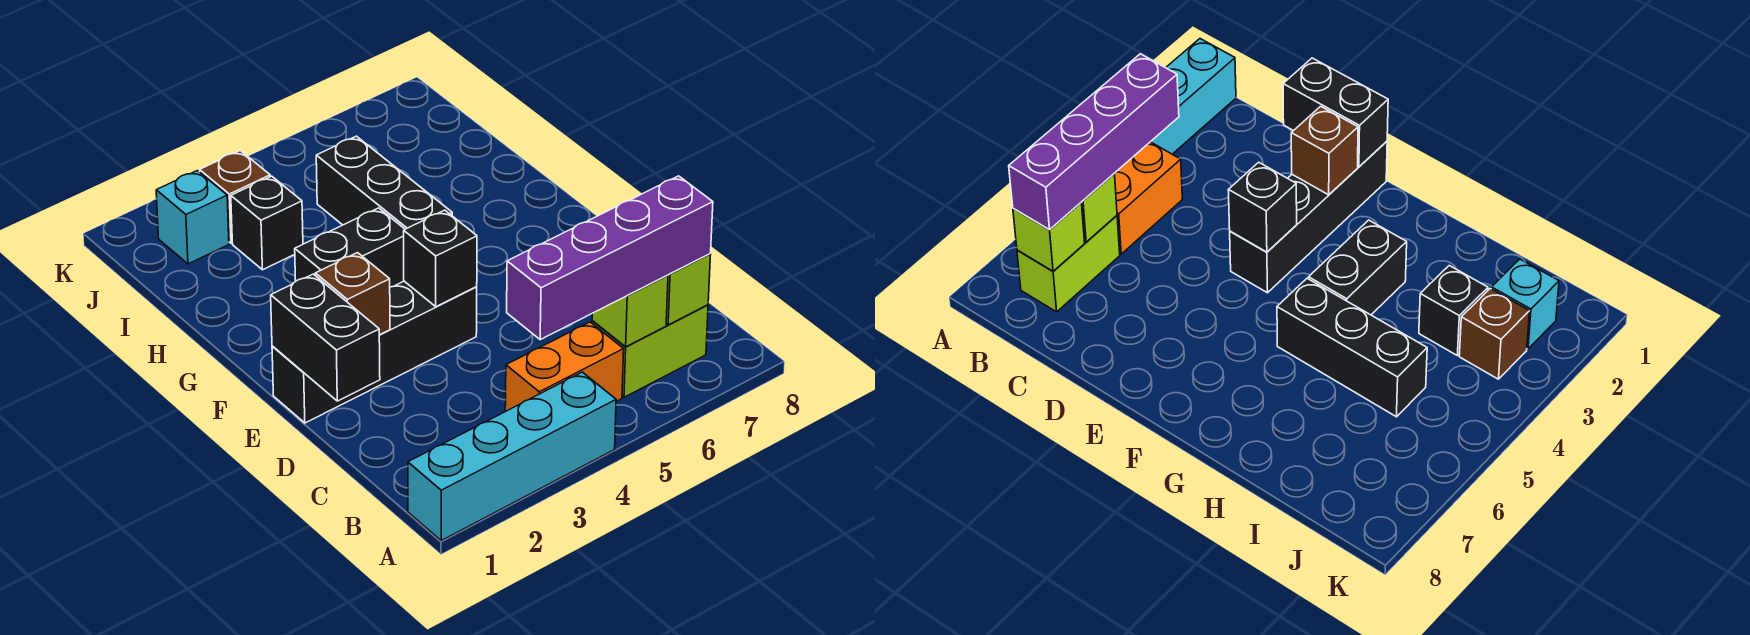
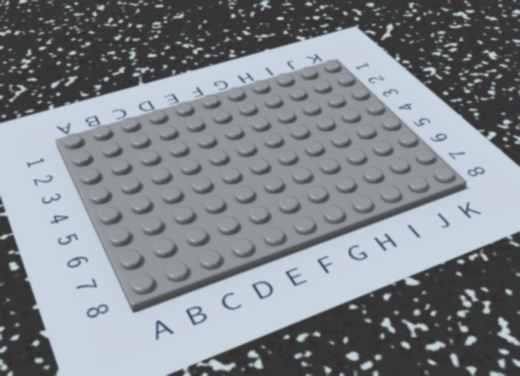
none -> cyan brick A1:A4 level 1
none -> orange brick B4:B5 level 1
none -> lime brick B6:B7 level 1

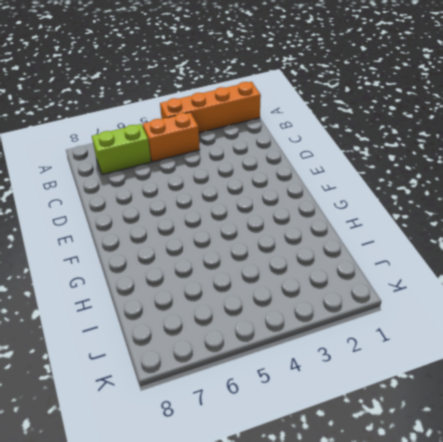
orange brick A1:A4 level 1 -> cyan brick A1:A4 level 1
none -> black brick E1:E4 level 1
none -> black brick G3:G4 level 1
none -> black brick G5:I5 level 1

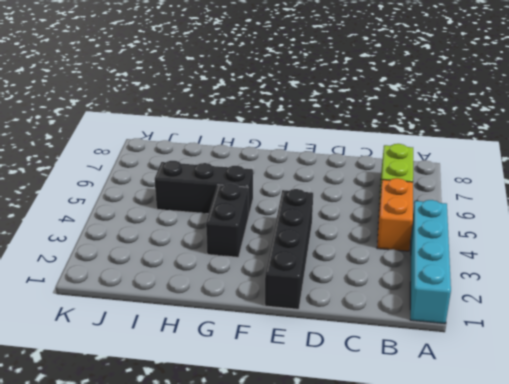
none -> black brick I3 level 1
none -> cyan brick J2 level 1
none -> brown brick J3 level 1

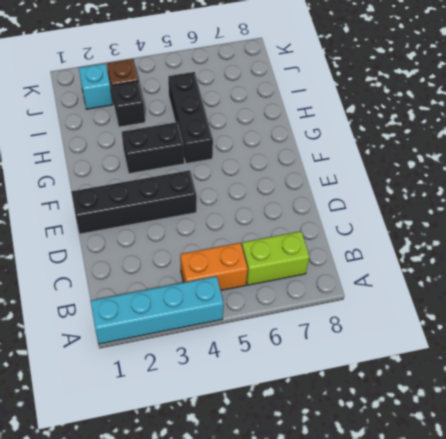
none -> lime brick B6 level 2
none -> lime brick B7 level 2
none -> black brick D1:E1 level 2

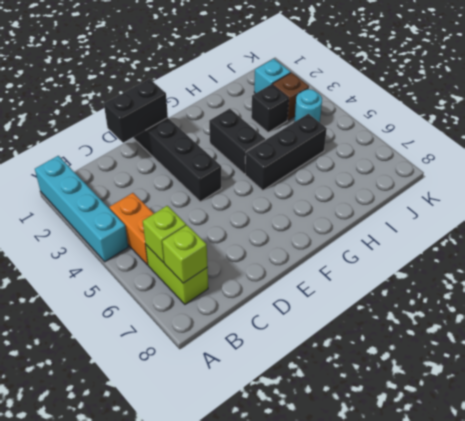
cyan round brick J4 level 1 -> none
none -> brown brick E2 level 2
none -> black brick E4 level 2
none -> purple brick B4:B7 level 3

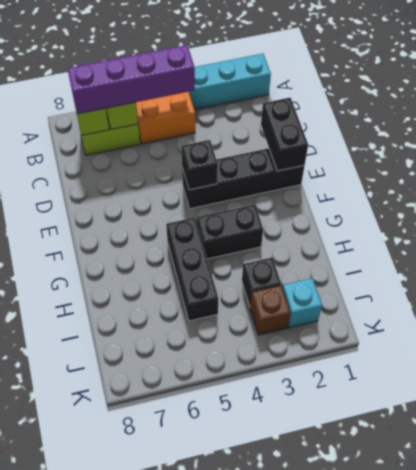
none -> brown brick E2 level 2

